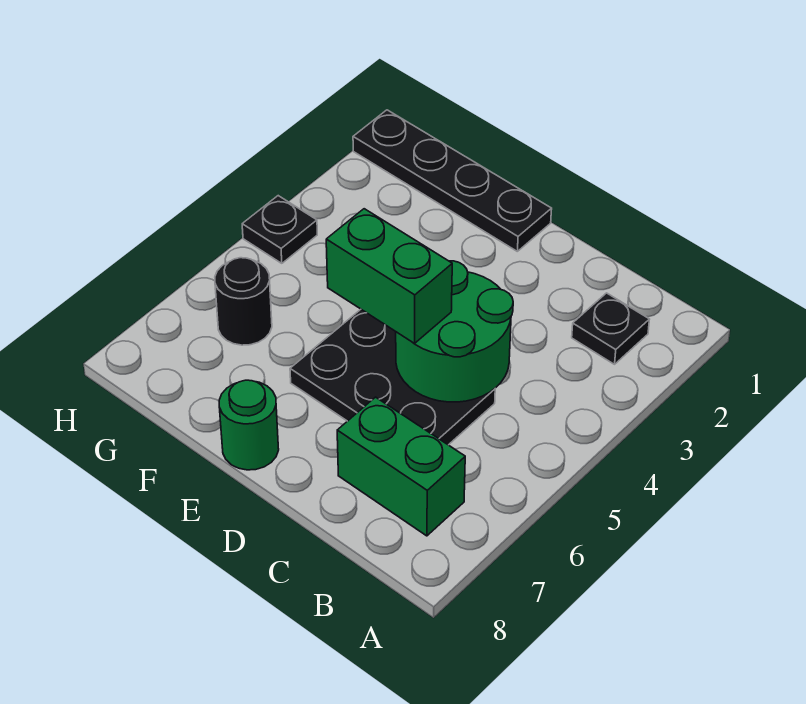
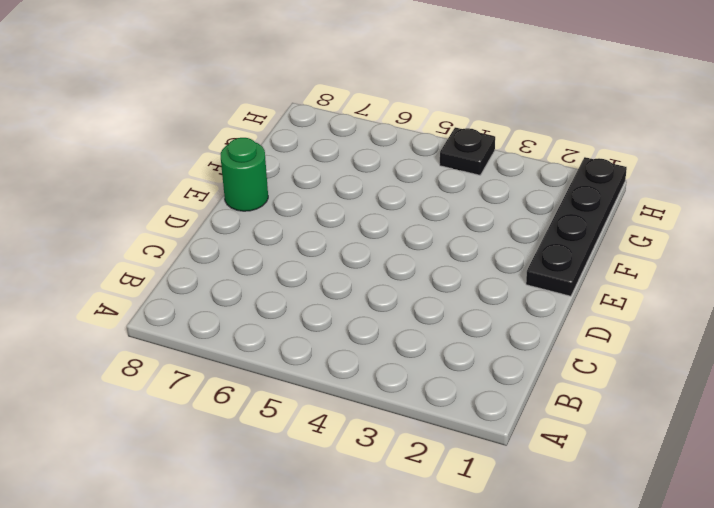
none -> black plate B2 level 1
none -> green brick B7:C7 level 1

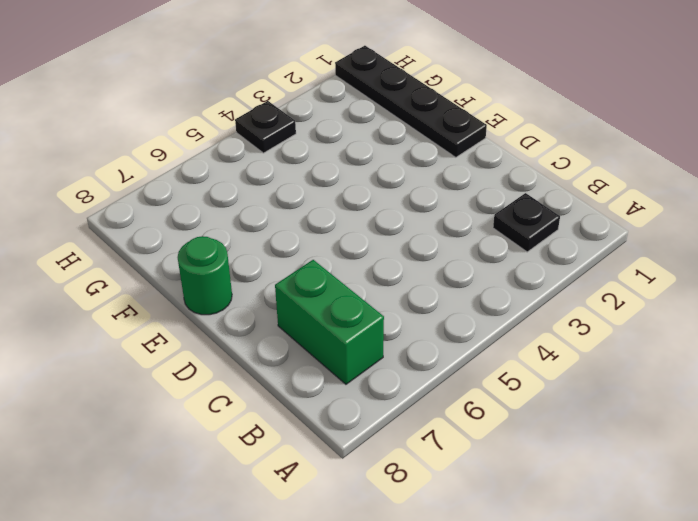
none -> black plate C5:E6 level 1
none -> black round brick G6 level 1

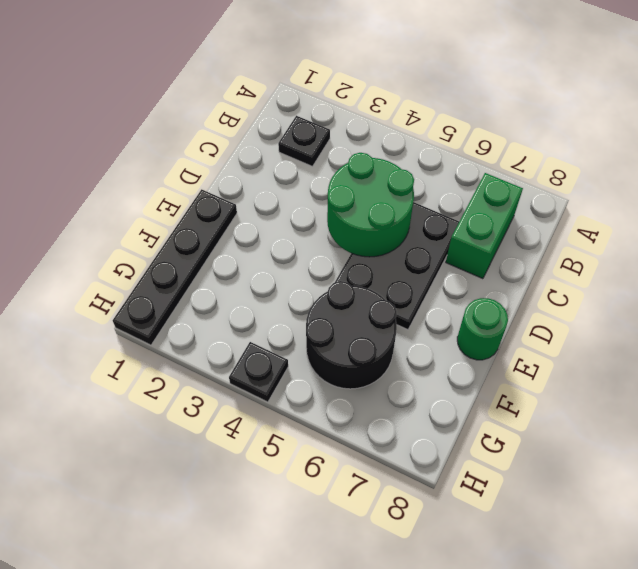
black round brick F5:G6 level 1 -> black round brick G6 level 1
none -> green brick D5:E5 level 3

